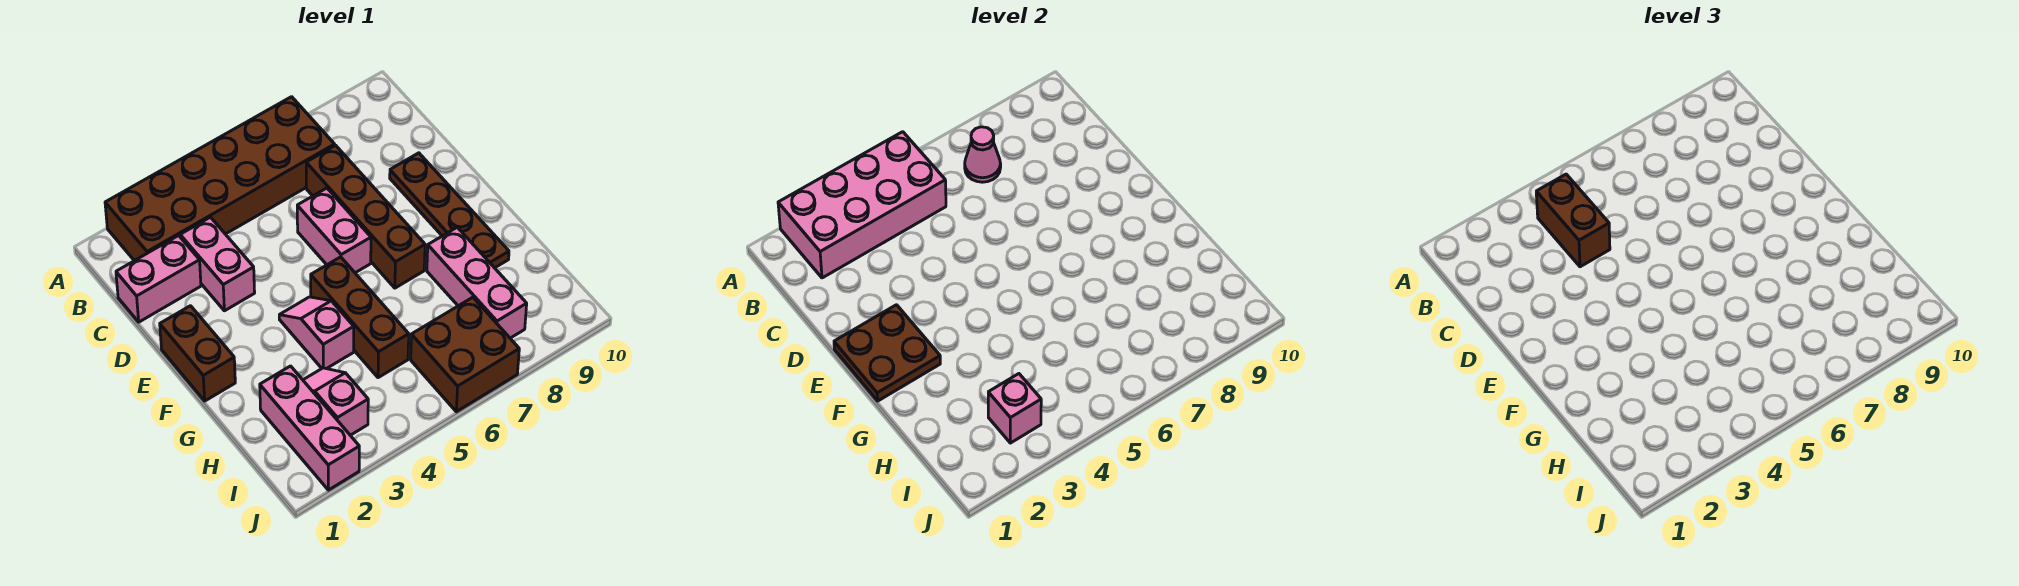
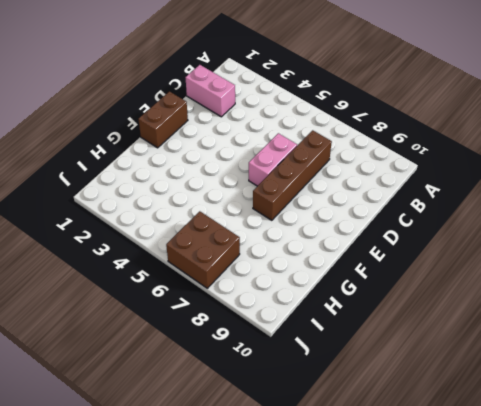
none -> brown brick A2:B7 level 1
none -> pink brick C3:D3 level 1
none -> brown plate D9:G9 level 1

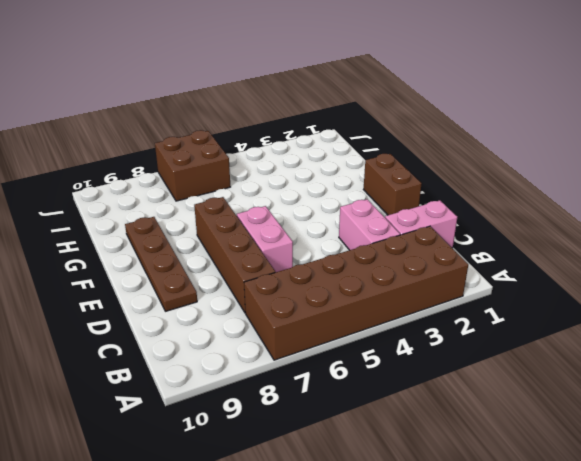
none -> pink slope F4:G4 level 1 top G
none -> brown brick F5:H5 level 1
none -> pink brick G8:I8 level 1

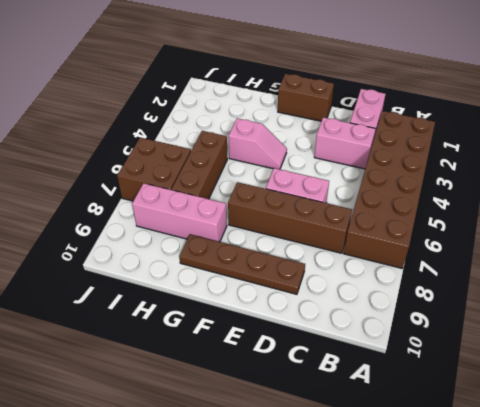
brown brick H5:H7 level 1 -> brown brick F5:H5 level 1
none -> pink brick H2:J2 level 1
none -> pink slope H3:I3 level 1 top I
none -> pink brick A2:B5 level 2

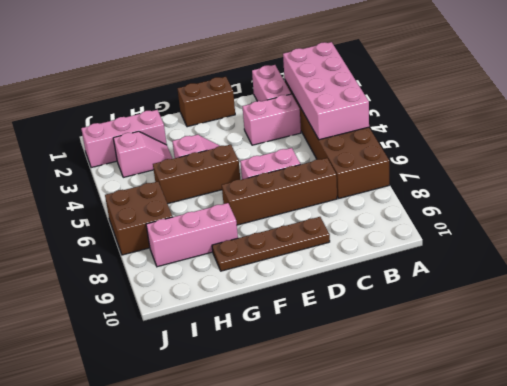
none -> pink cone B7 level 2
none -> brown plate E1:F2 level 2
none -> pink brick I3 level 2

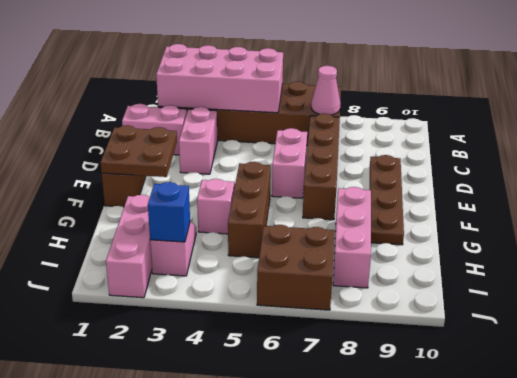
blue brick I3 level 2 -> pink brick I3 level 2
none -> brown brick B4:C4 level 3

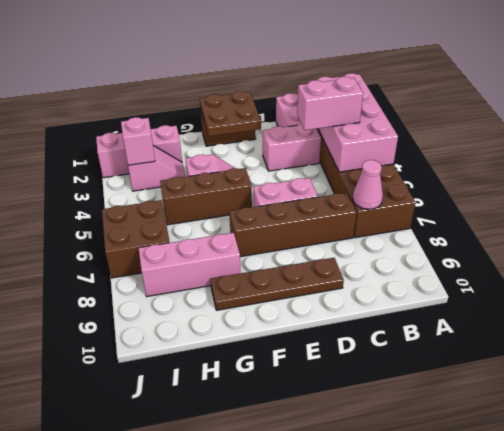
pink brick B4:C4 level 3 -> brown brick B4:C4 level 3

